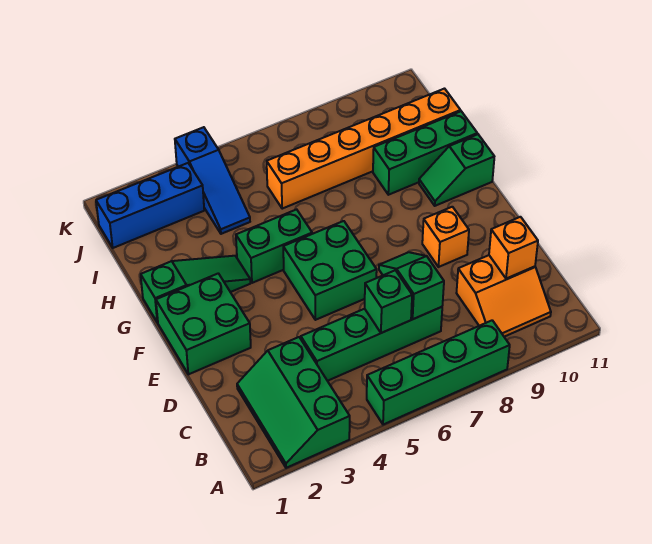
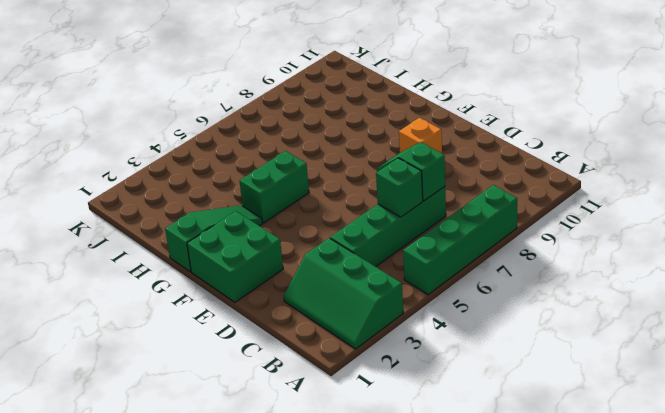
none -> orange slope B9:C10 level 1 top C
none -> green brick E5:F6 level 1
none -> green slope G10:G11 level 1 top 11

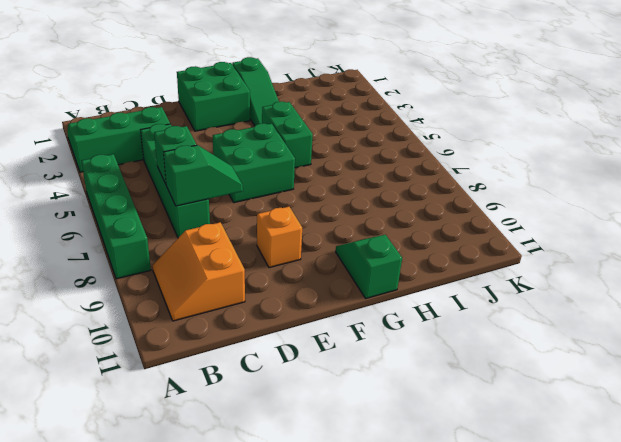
none -> green brick H9:H11 level 1
none -> blue slope I4:K4 level 1 top K
none -> orange brick I6:I11 level 1

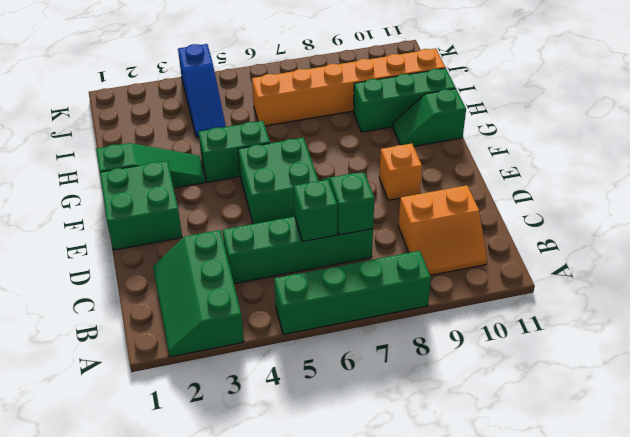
none -> blue brick J1:J3 level 1
none -> orange brick C10 level 2

